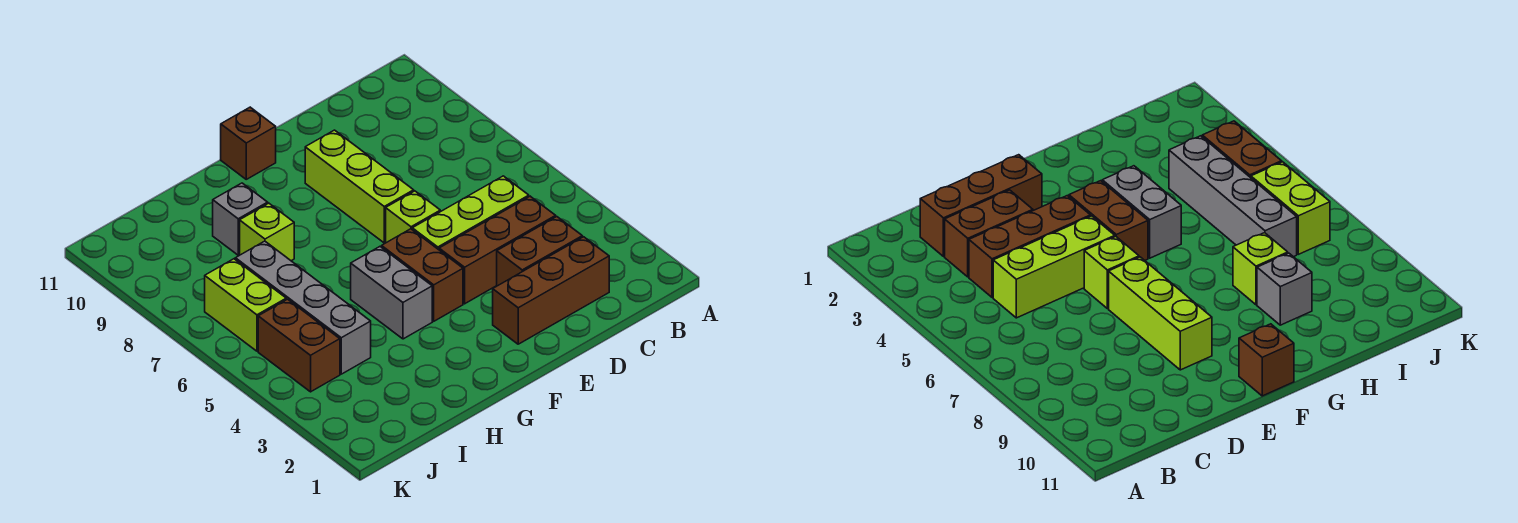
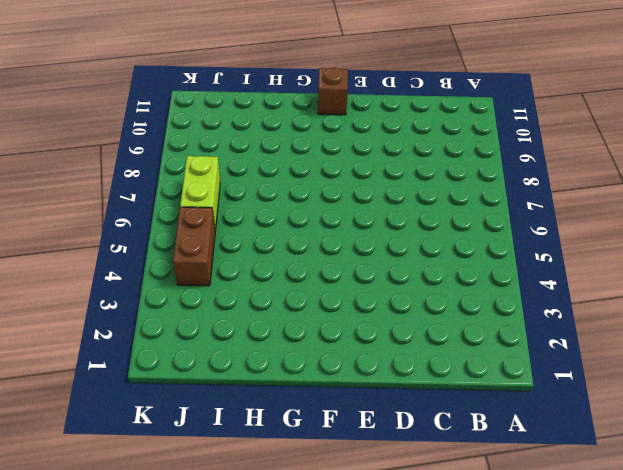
none -> brown brick C2:E2 level 1
none -> brown brick C3:D3 level 1
none -> brown brick C4:E4 level 1

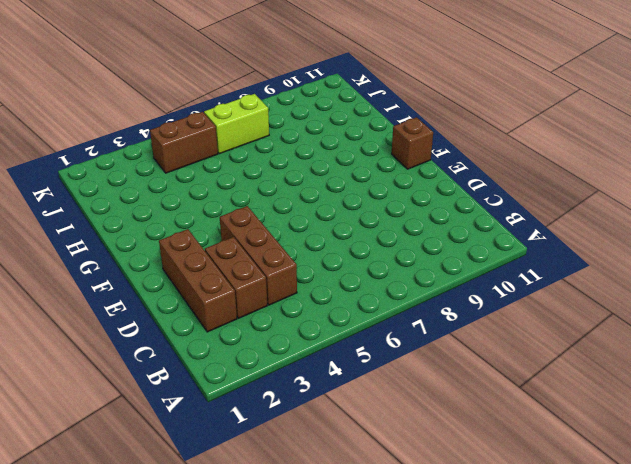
none -> lime brick C5:E5 level 1
none -> lime brick E6 level 1
none -> lime brick E7:E9 level 1

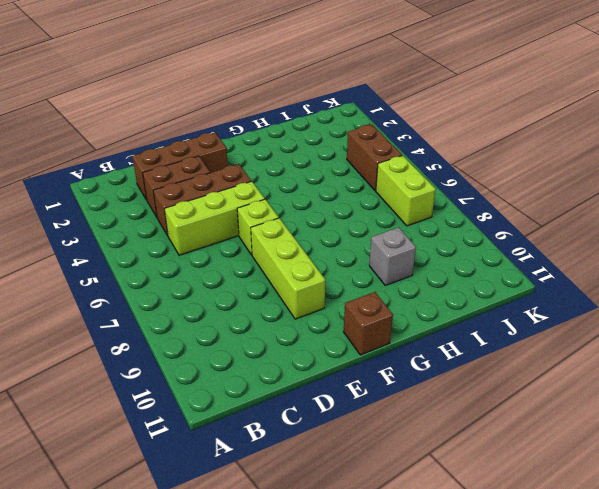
none -> brown brick F4:F5 level 1
none -> grey brick G4:G5 level 1
none -> lime brick H8 level 1

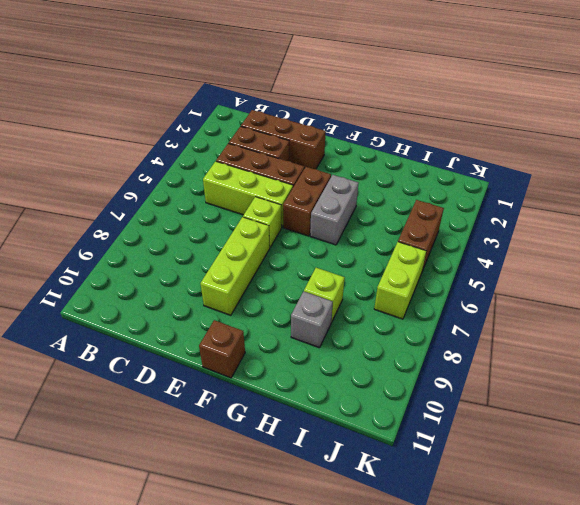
none -> grey brick I4:I7 level 1

